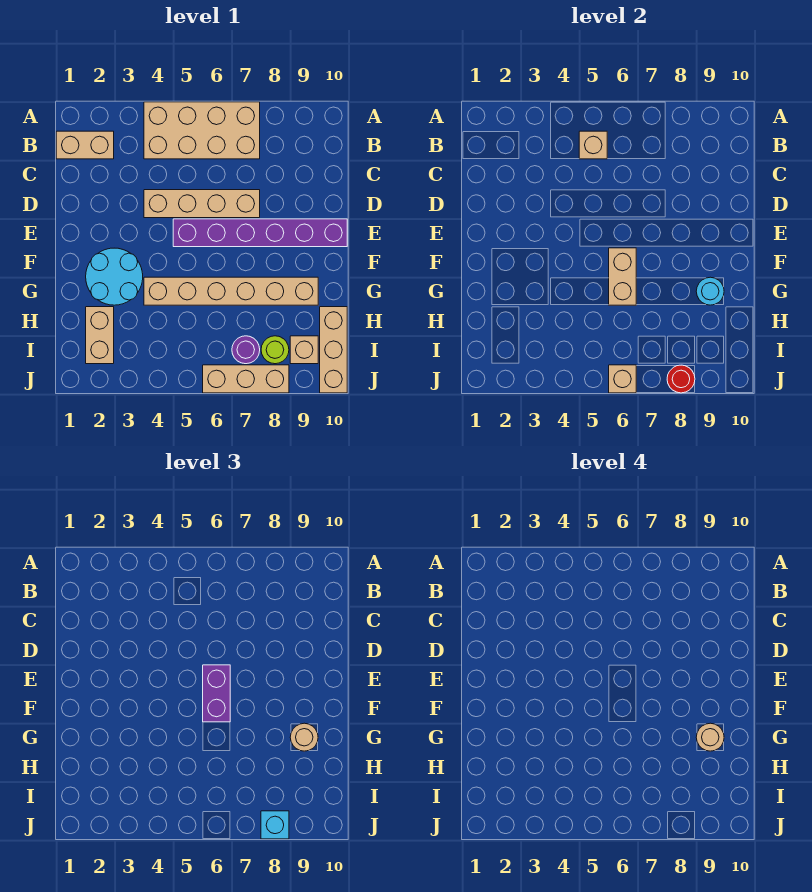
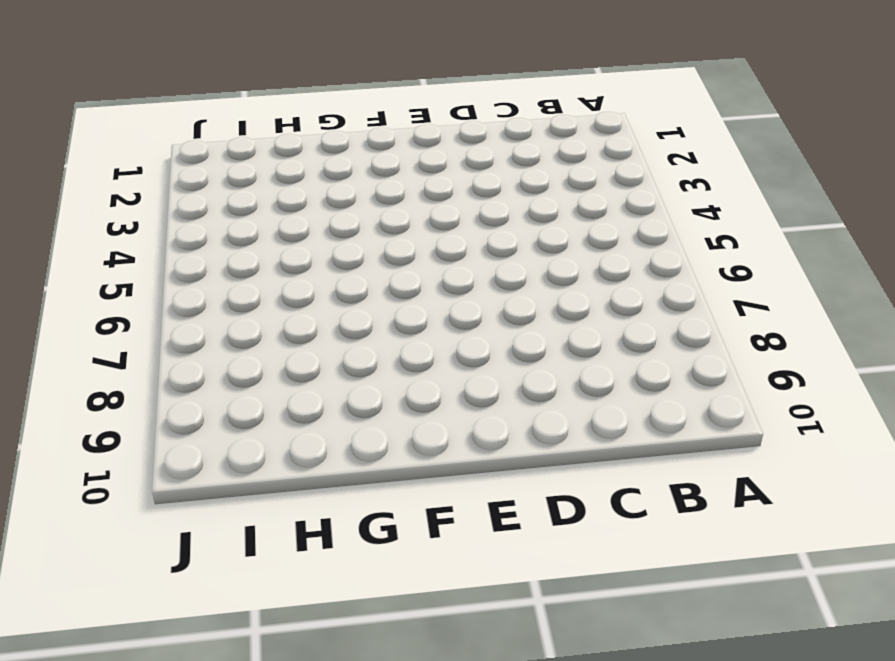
none -> tan brick A4:B7 level 1
none -> tan brick B1:B2 level 1
none -> tan brick D4:D7 level 1

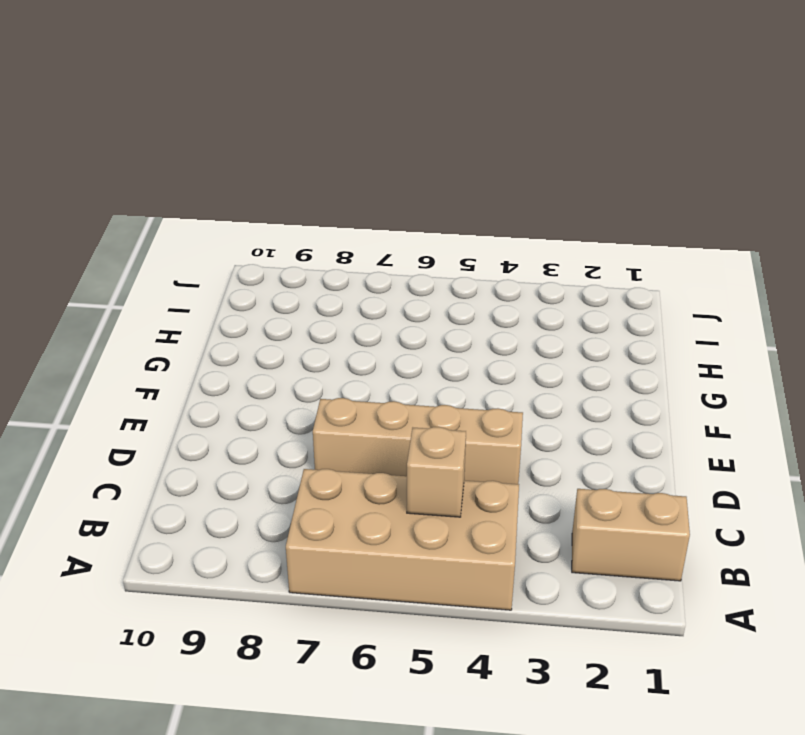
none -> purple brick E5:E10 level 1
none -> cyan round brick F2:G3 level 1
none -> tan brick G4:G9 level 1

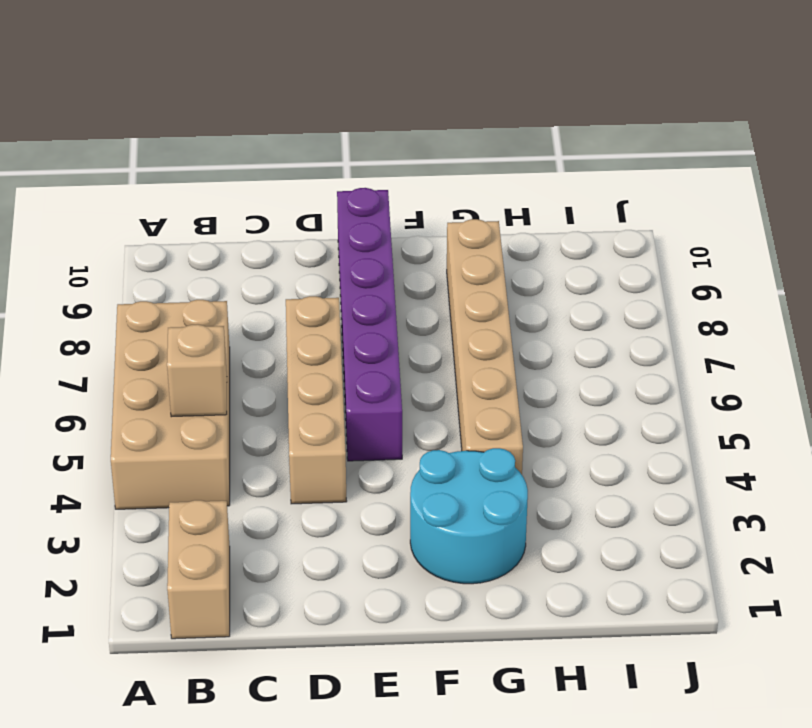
none -> tan brick H2:I2 level 1
none -> tan brick H10:J10 level 1
none -> purple round brick I7 level 1

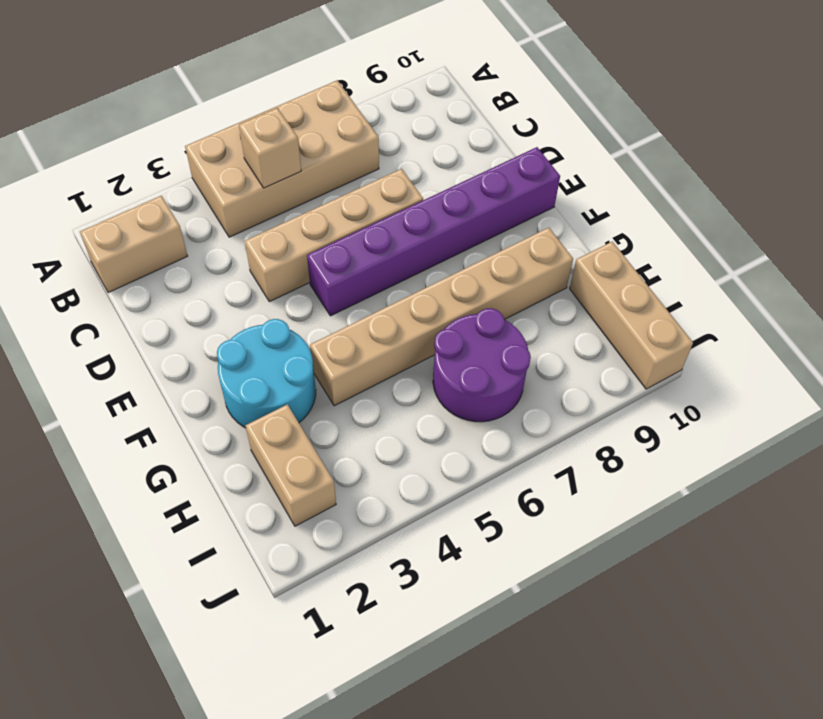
purple round brick H6:I7 level 1 -> purple round brick I7 level 1
none -> lime round brick I8 level 1
none -> tan brick I9 level 1
none -> tan brick J6:J8 level 1

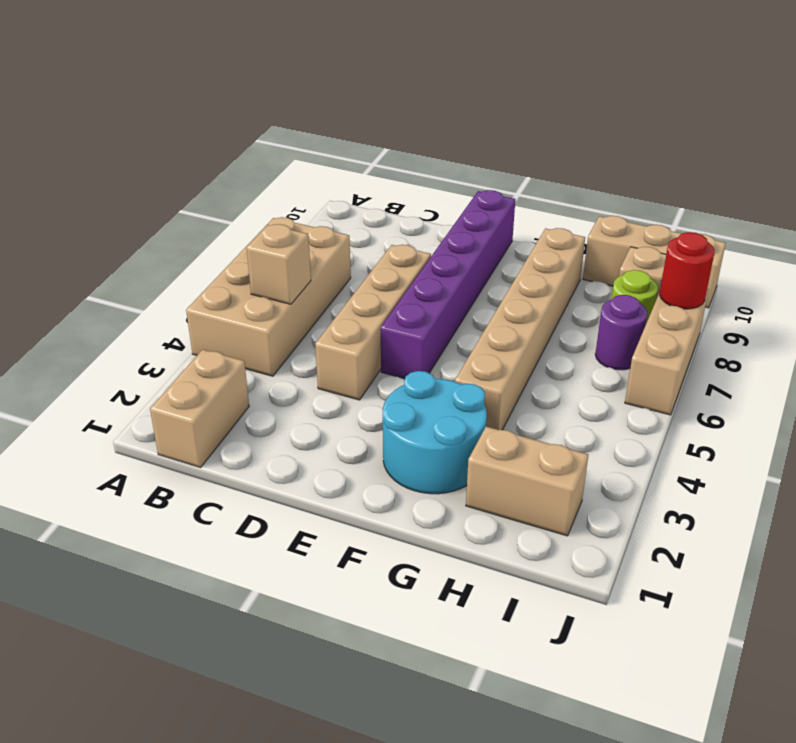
none -> tan brick F6:G6 level 2
none -> cyan round brick G9 level 2
none -> tan brick J6 level 2

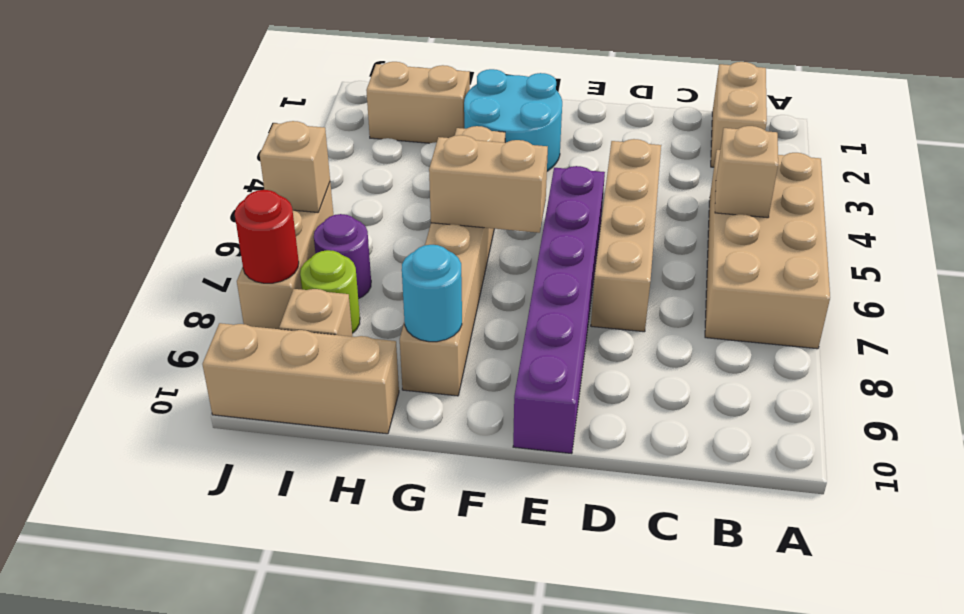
none -> purple brick E6:F6 level 3
none -> tan round brick G9 level 3
none -> cyan brick J8 level 3

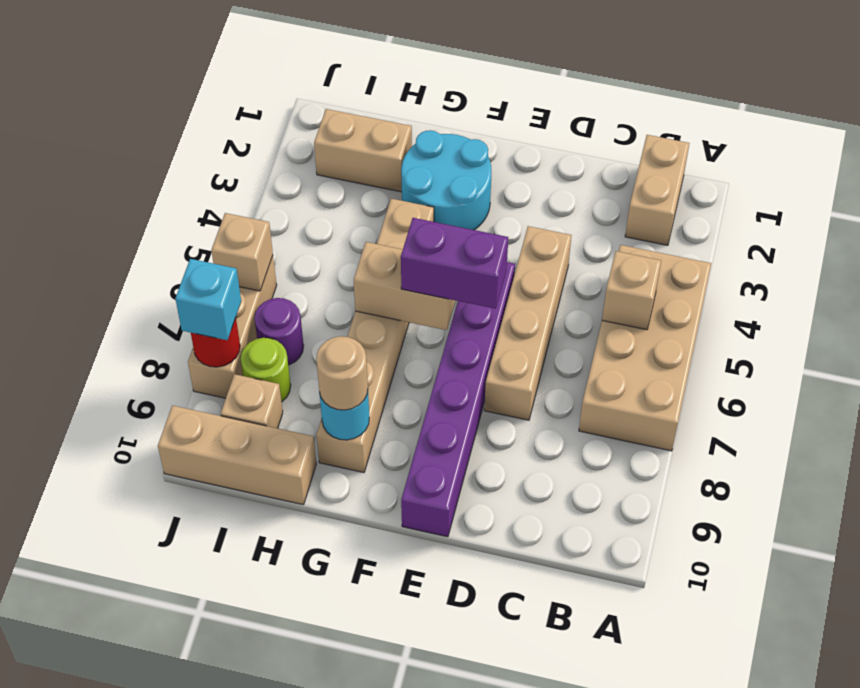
none -> tan round brick G9 level 4

